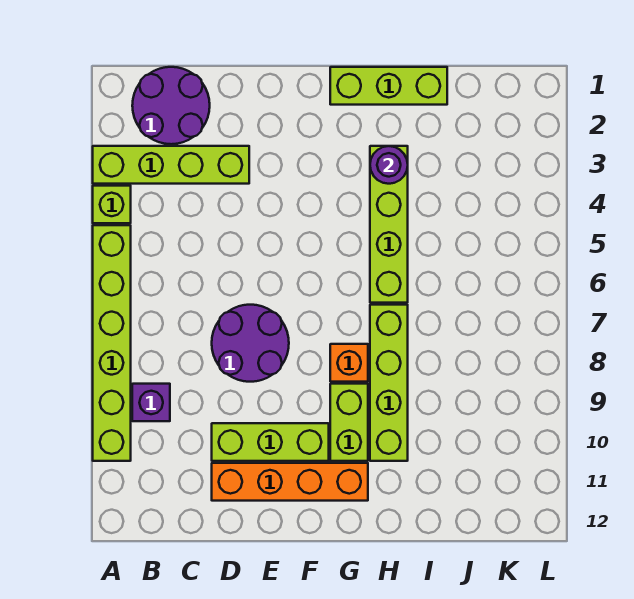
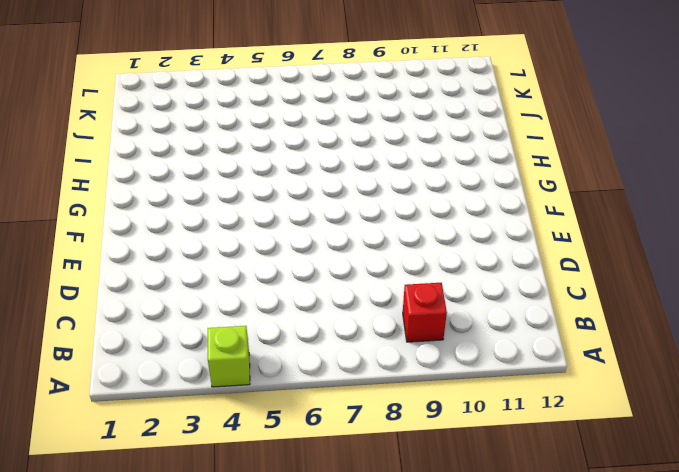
red brick B9 level 1 -> purple brick B9 level 1
none -> lime brick A3:D3 level 1
none -> lime brick A5:A10 level 1
none -> purple round brick B1:C2 level 1

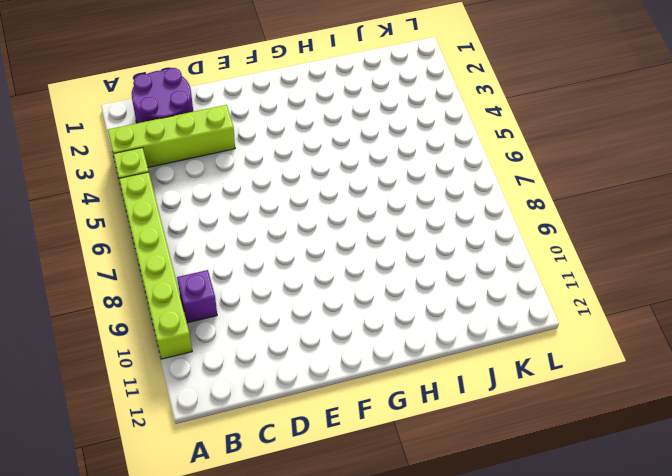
none -> purple round brick D7:E8 level 1
none -> lime brick D10:F10 level 1
none -> orange brick D11:G11 level 1

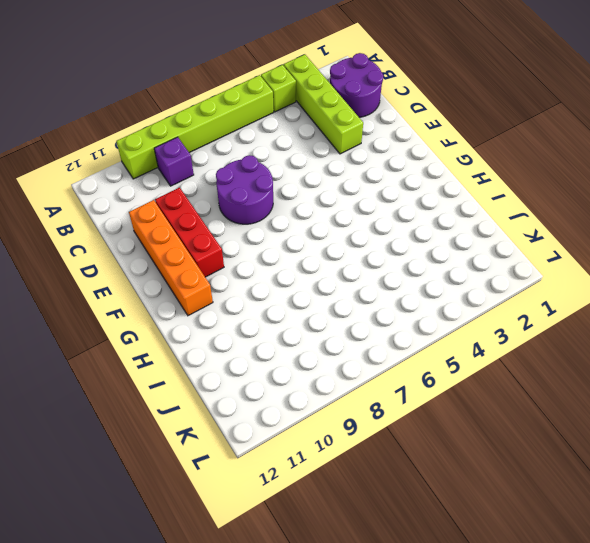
red brick D10:F10 level 1 -> lime brick D10:F10 level 1
none -> lime brick G1:I1 level 1
none -> orange brick G8 level 1
none -> lime brick G9:G10 level 1

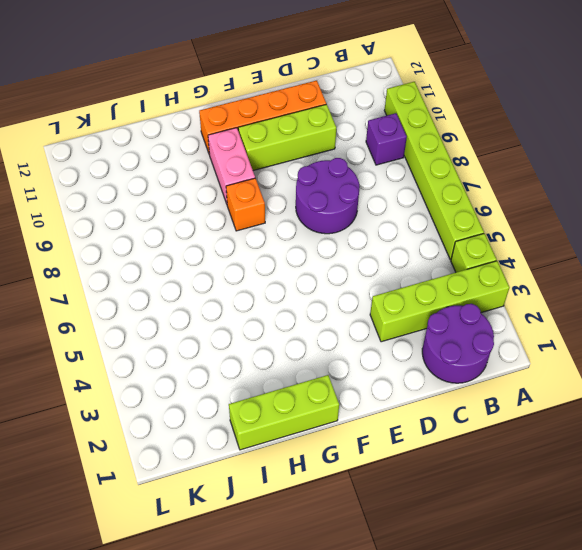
pink brick G9:G10 level 1 -> lime brick G9:G10 level 1
none -> lime brick H3:H6 level 1
none -> lime brick H7:H10 level 1
none -> purple round brick H3 level 2

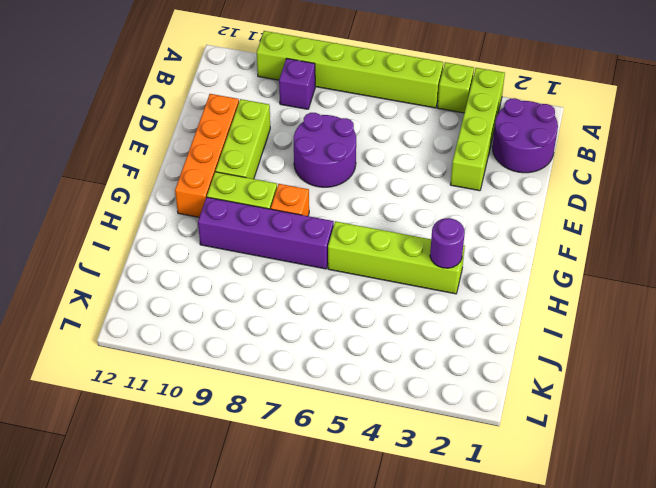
purple brick H7:H10 level 1 -> lime brick H7:H10 level 1
none -> lime brick G1:I1 level 1

